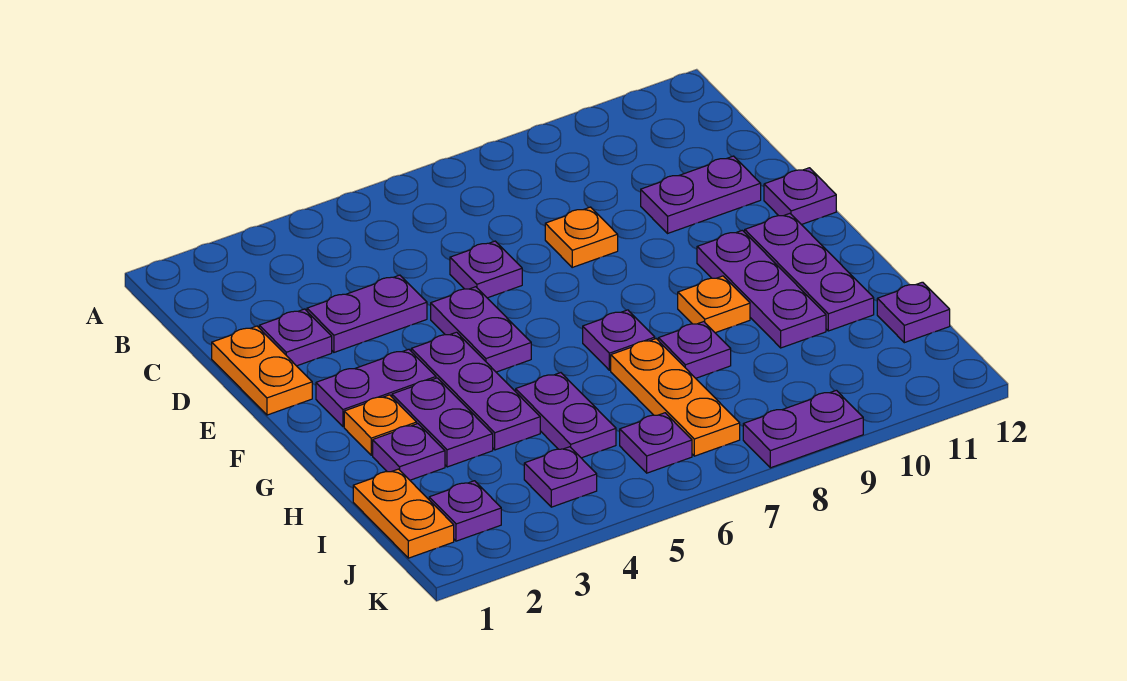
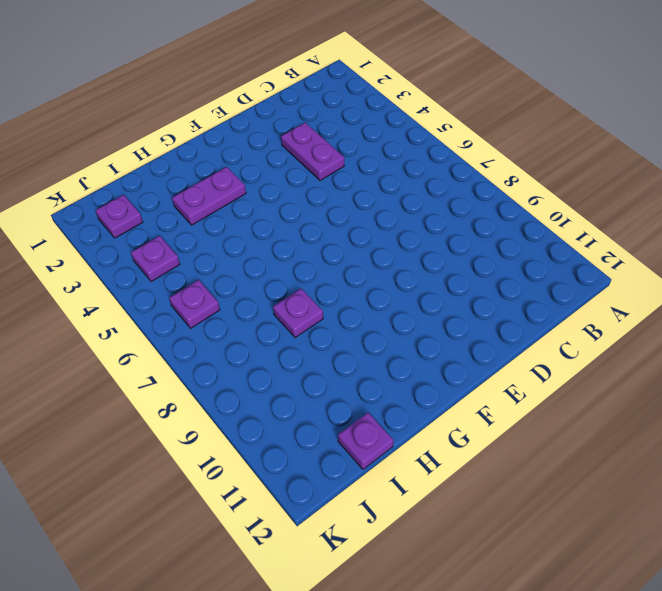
none -> orange plate D1:E1 level 1
none -> purple plate D2 level 1
none -> purple plate D6 level 1

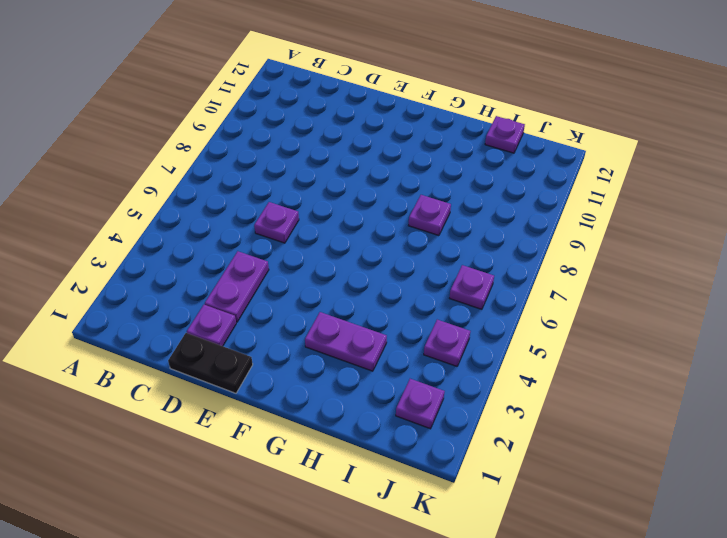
black plate D1:E1 level 1 -> orange plate D1:E1 level 1
none -> orange plate D8 level 1
none -> purple plate D10:D11 level 1
none -> purple plate E5:F5 level 1

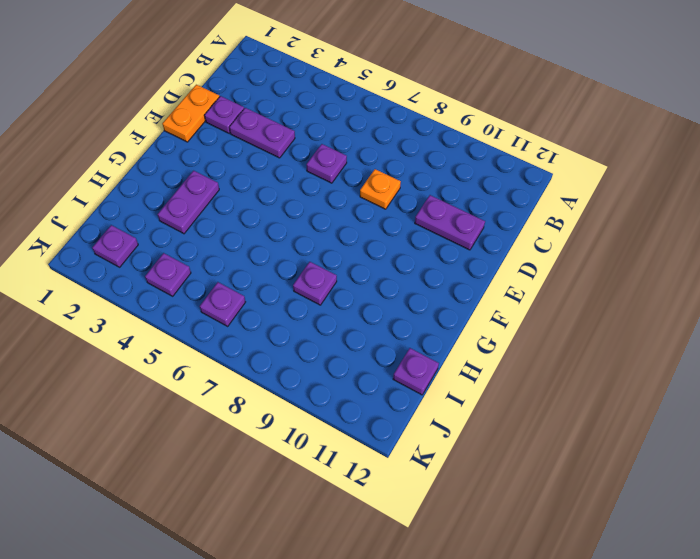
none -> purple plate E5:F5 level 1
none -> purple plate E12 level 1
none -> purple plate F2:F3 level 1

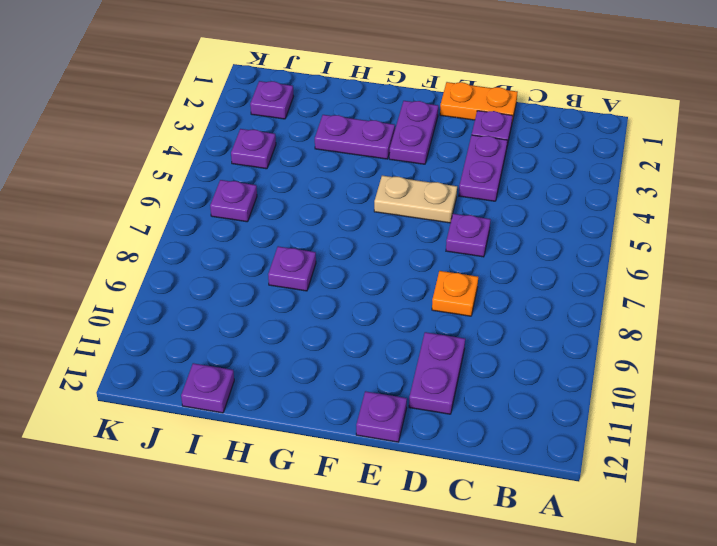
tan plate E5:F5 level 1 -> purple plate E5:F5 level 1
none -> purple plate F4:H4 level 1
none -> purple plate F10:H10 level 1
none -> purple plate F11:H11 level 1

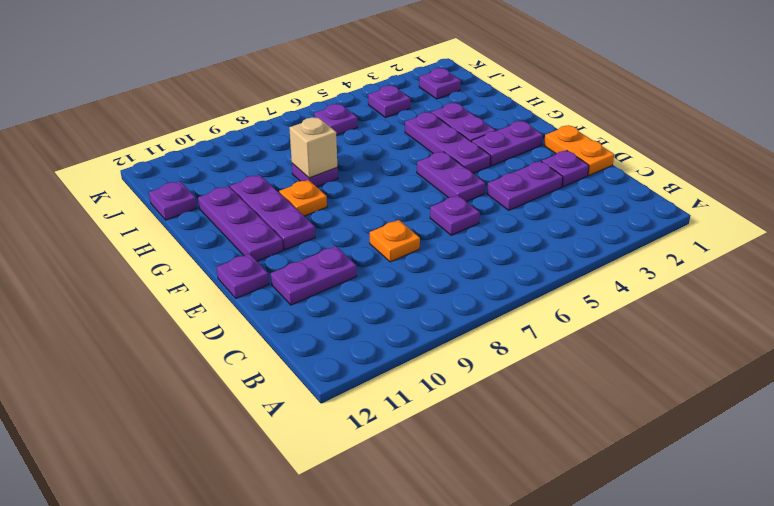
tan brick H8 level 2 -> none
none -> orange plate G2 level 1
none -> purple plate G7 level 1
none -> purple plate H2 level 1

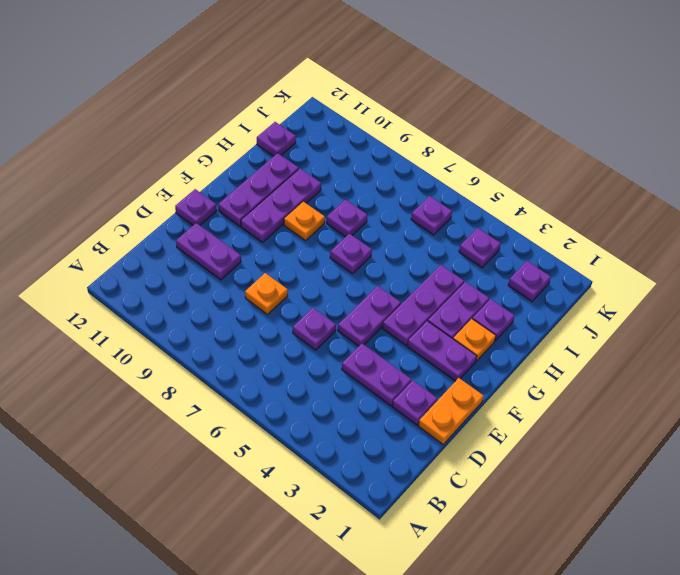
none -> purple plate H5:I5 level 1
none -> orange plate H7:J7 level 1
none -> orange plate I1:J1 level 1

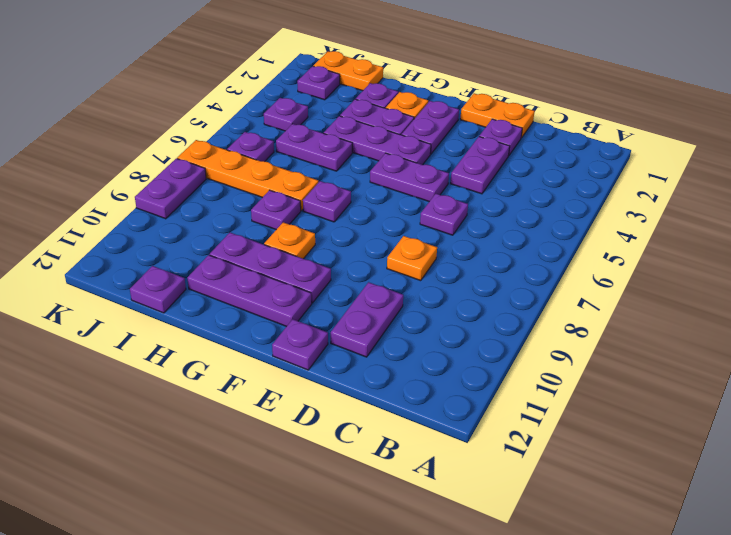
orange plate H7:K7 level 1 -> orange plate H7:J7 level 1

